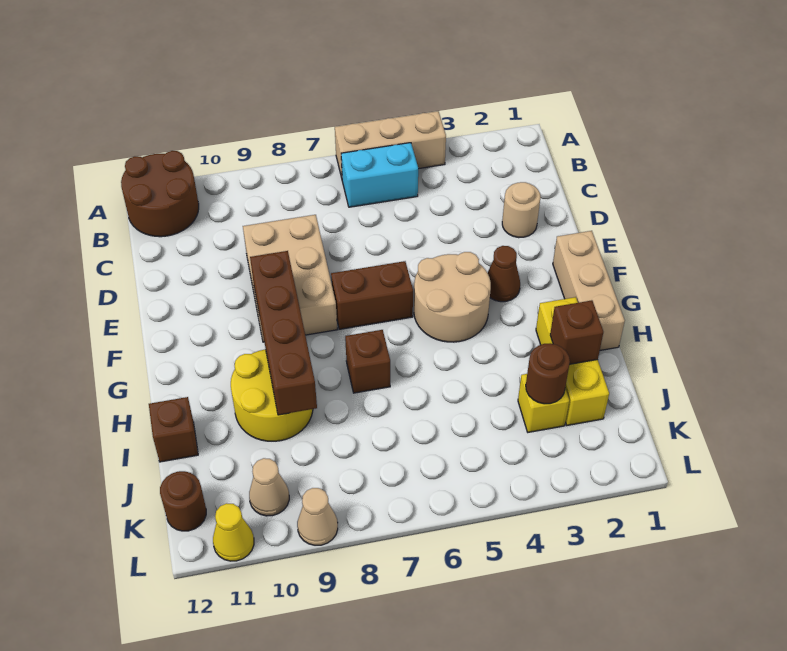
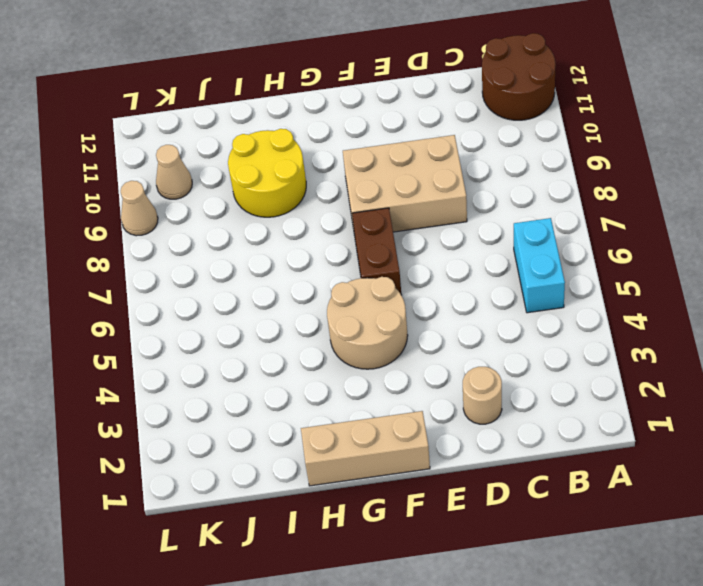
none -> tan brick A4:A6 level 1
none -> brown cone F3 level 1
none -> yellow brick H2:J2 level 1

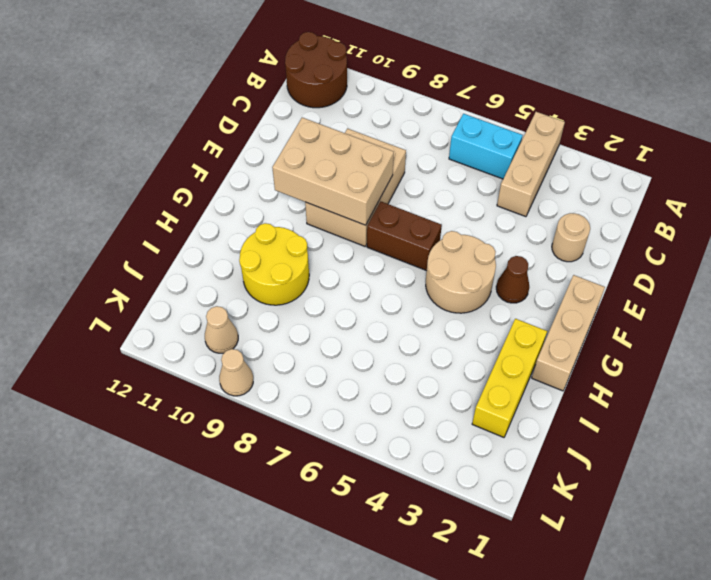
tan brick A4:C4 level 1 -> tan brick A4:A6 level 1
tan brick E8:F10 level 2 -> brown brick F9:I9 level 2
none -> brown brick H7 level 1
none -> brown brick I12 level 1
none -> yellow brick J3 level 1

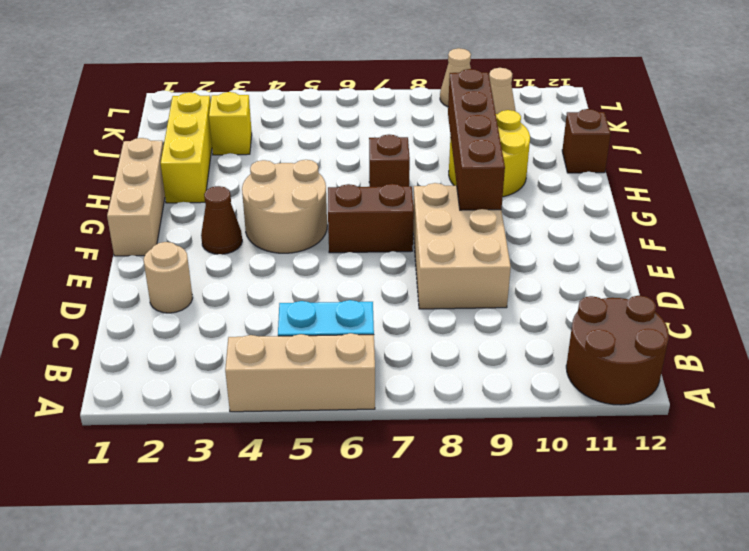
none -> brown round brick K12 level 1
none -> yellow cone L11 level 1
none -> brown brick I2 level 2

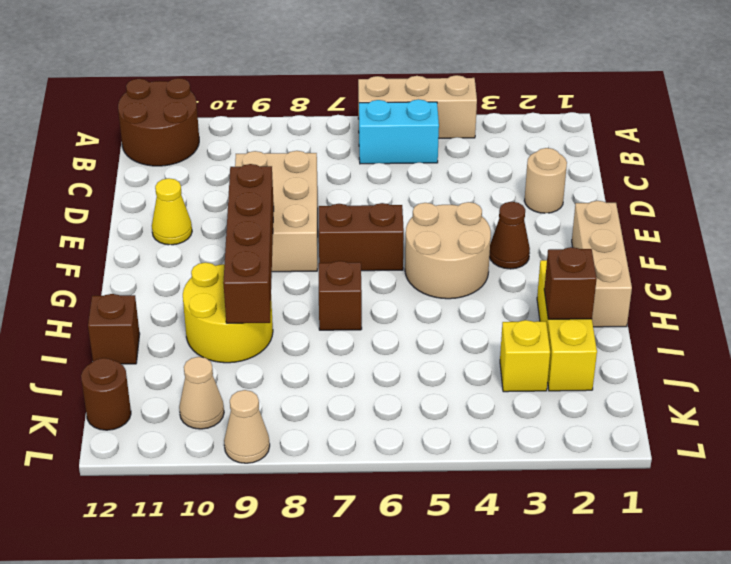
yellow cone E11 level 1 -> yellow cone L11 level 1
none -> brown round brick J3 level 2

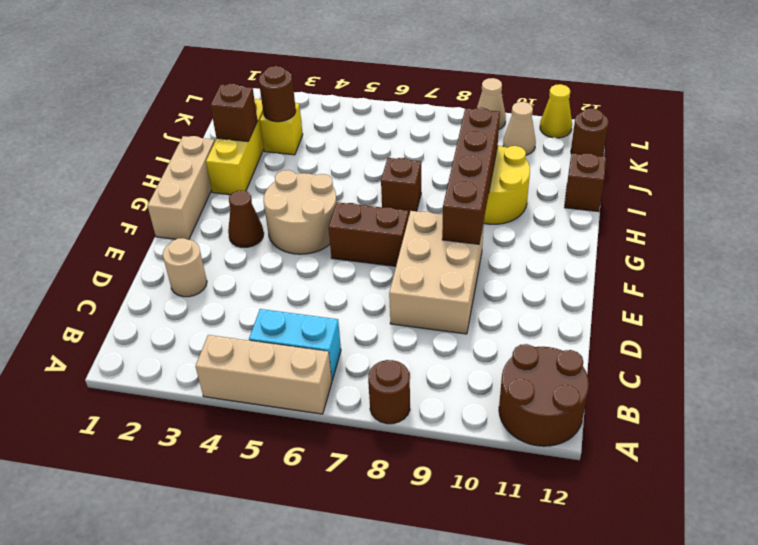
brown round brick A8 level 1 -> none

